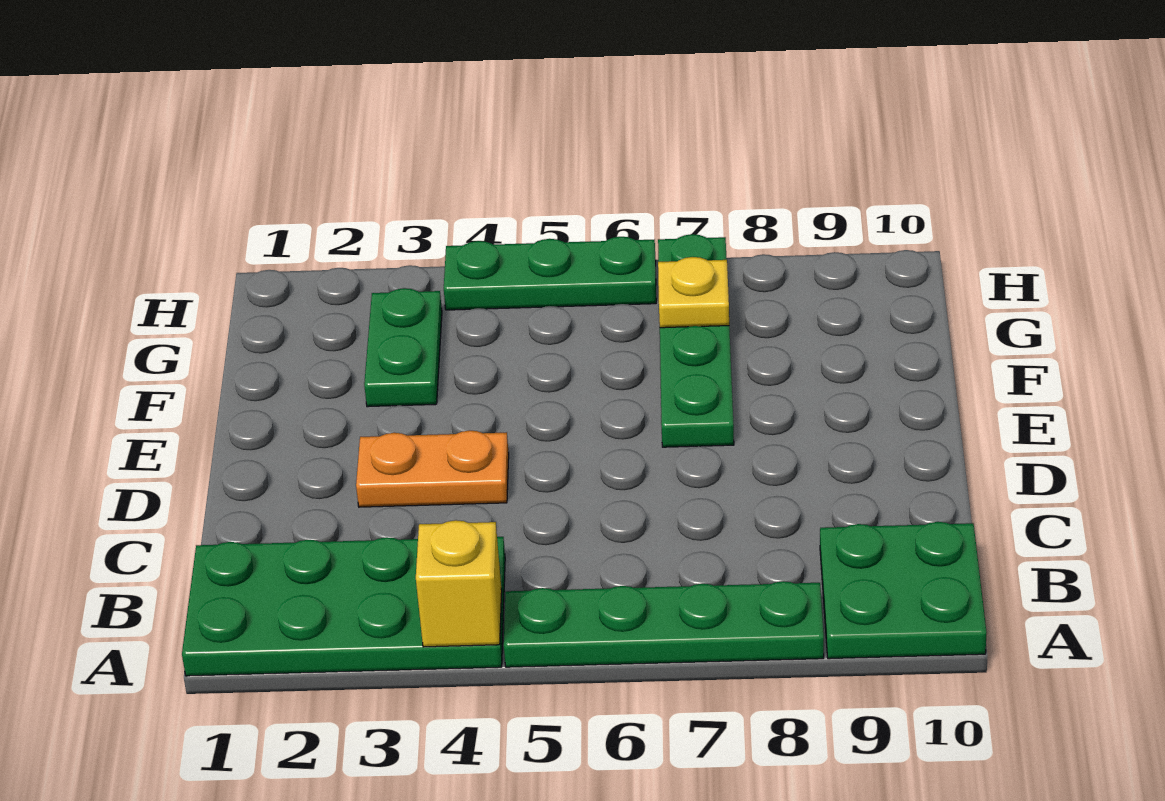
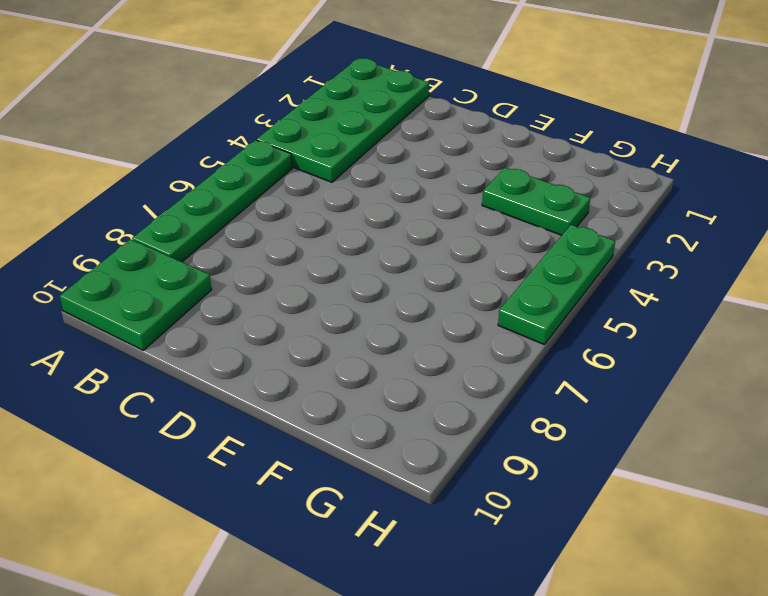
none -> orange plate D3:D4 level 1
none -> green plate E7:H7 level 1

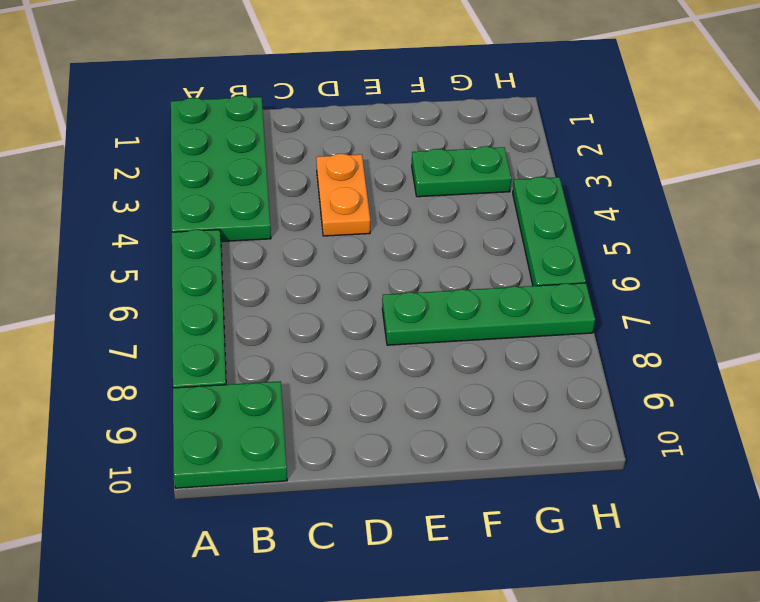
none -> yellow brick A4 level 2
none -> yellow plate G7 level 2

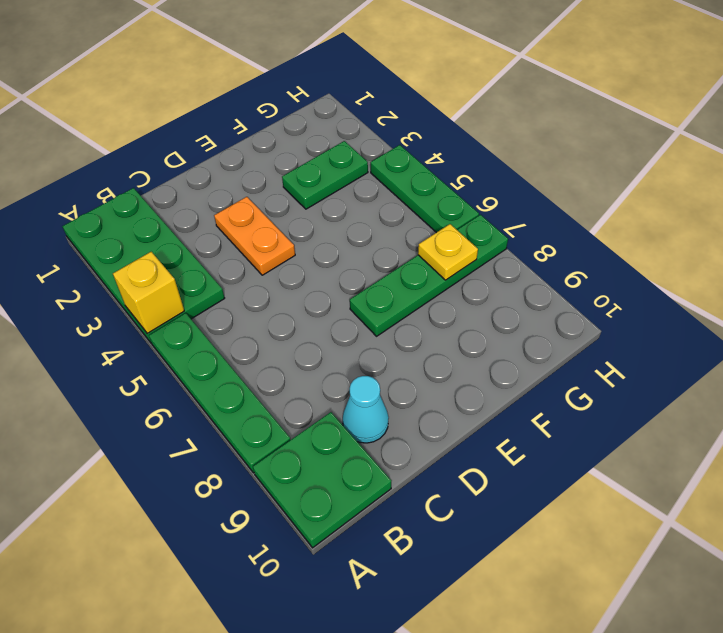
cyan cone C9 level 1 -> none

